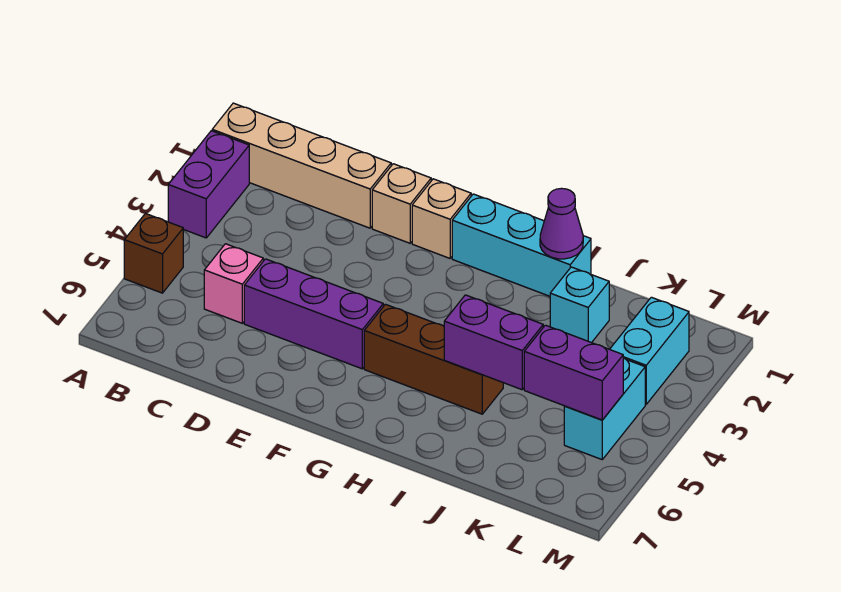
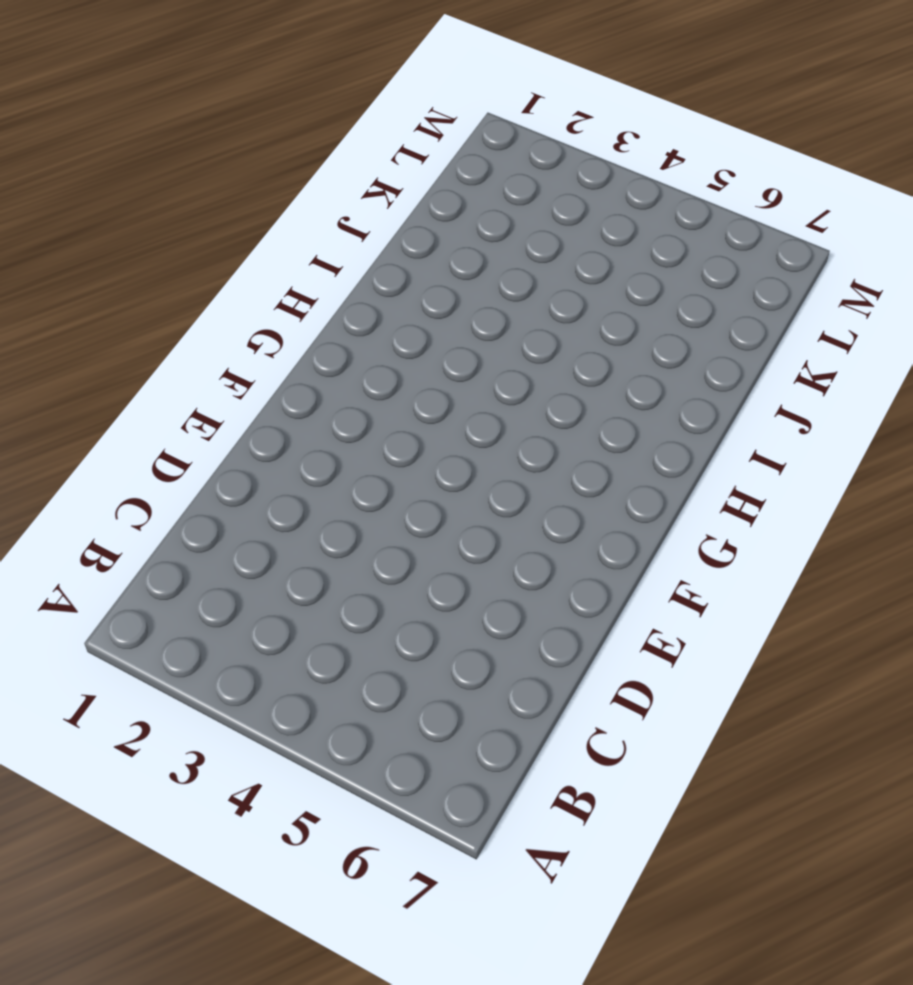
none -> tan brick A1:D1 level 1
none -> purple brick A2:A3 level 1
none -> brown brick A5 level 1

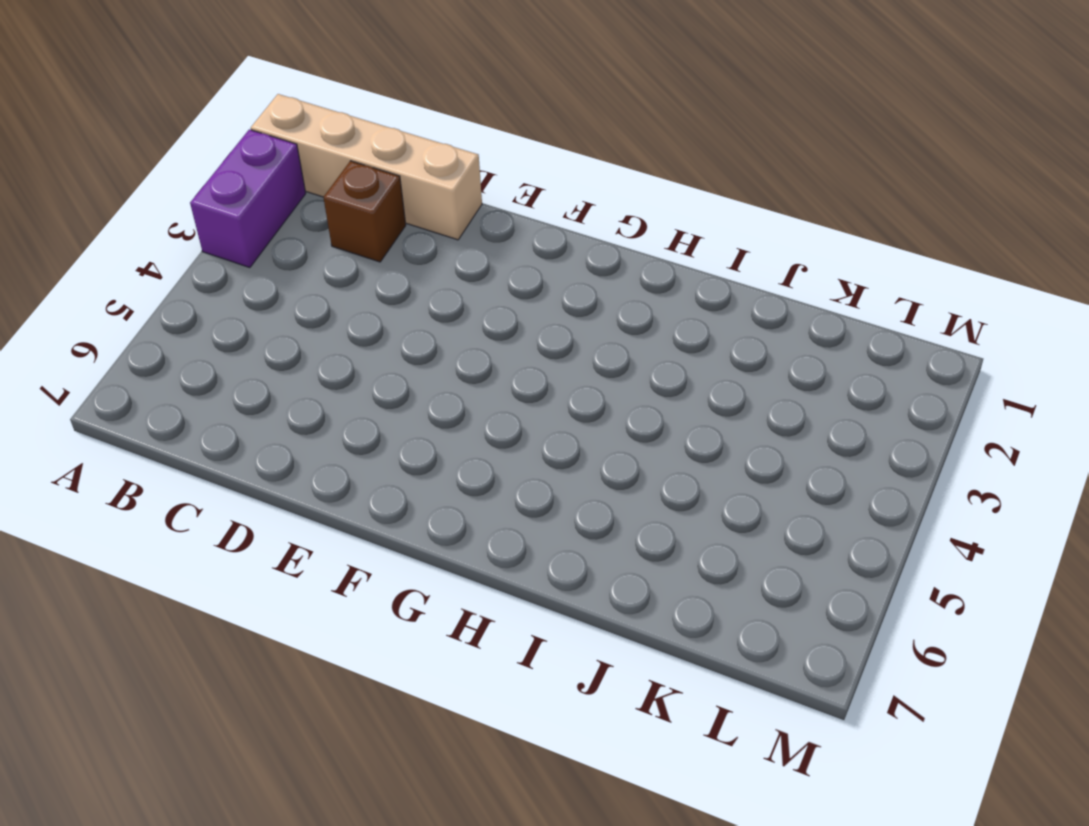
brown brick C2 level 1 -> brown brick A5 level 1
none -> pink brick C5 level 1
none -> purple brick D5:F5 level 1
none -> tan brick E1 level 1

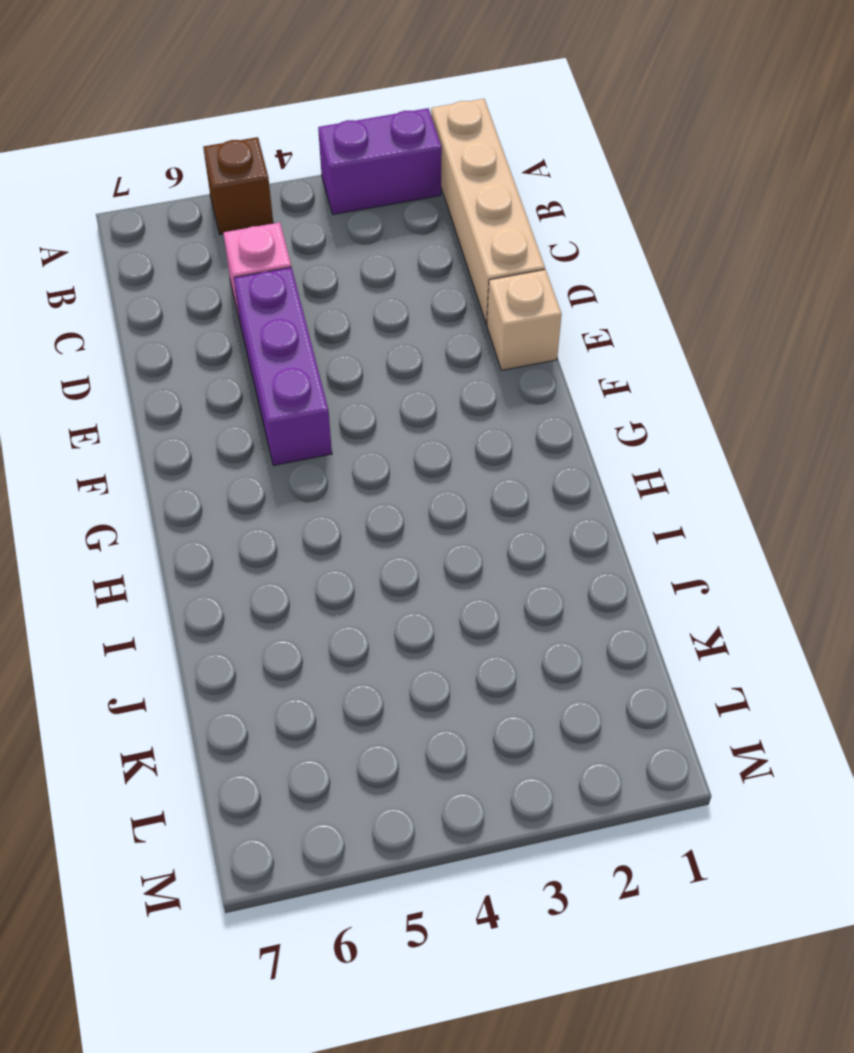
none -> tan brick F1 level 1
none -> cyan brick G1:I1 level 1
none -> brown brick G5:I5 level 1

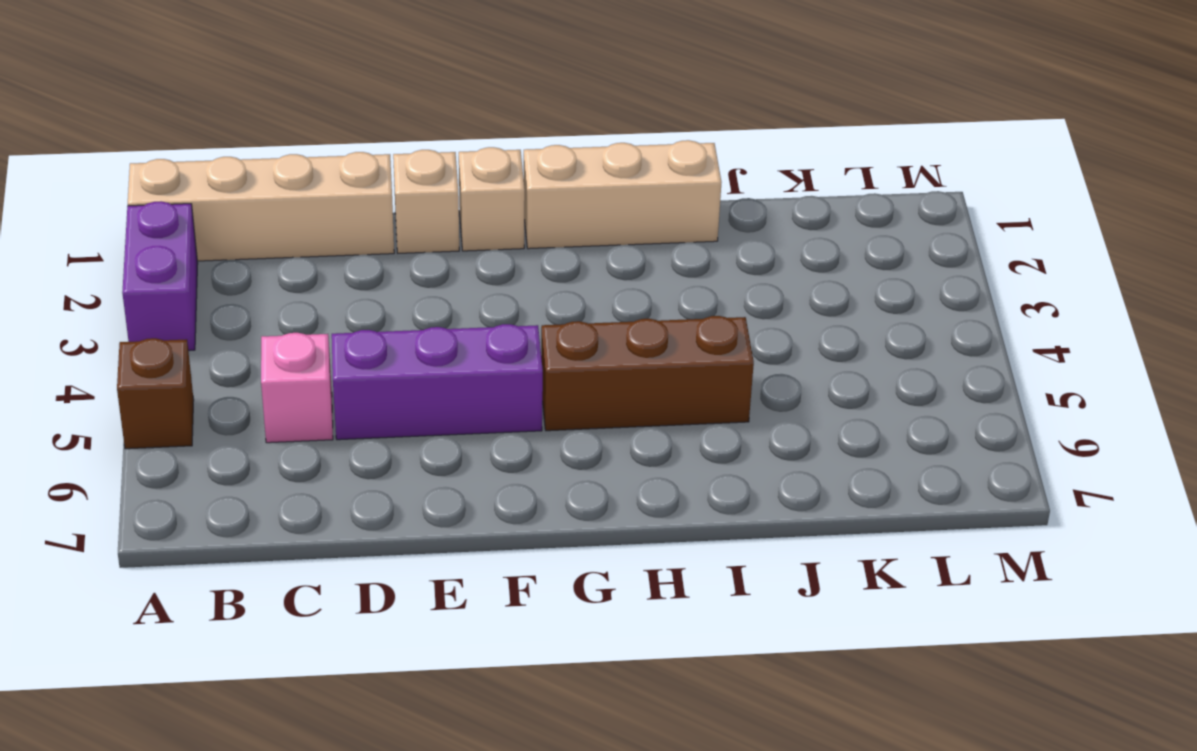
tan brick G1:I1 level 1 -> cyan brick G1:I1 level 1
none -> cyan brick J2 level 1
none -> cyan brick L2:L3 level 1
none -> cyan brick L4:L5 level 1

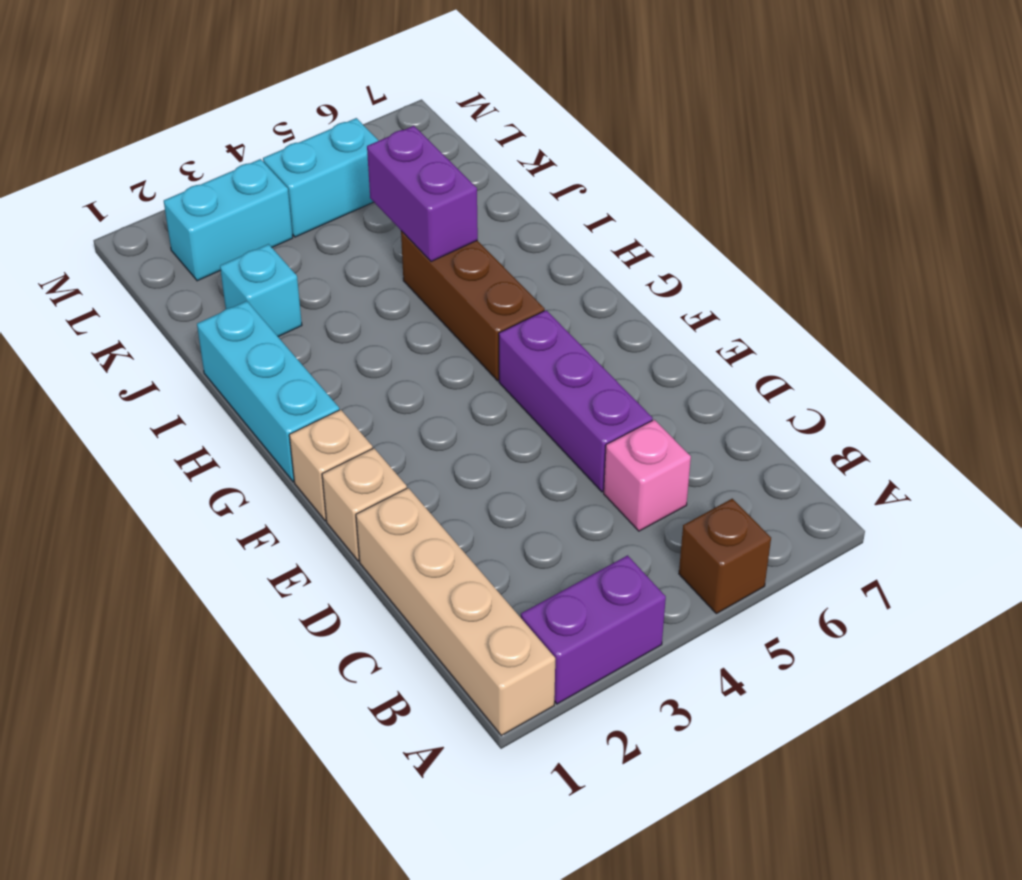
none -> purple cone I1 level 2
none -> purple brick K5:L5 level 2

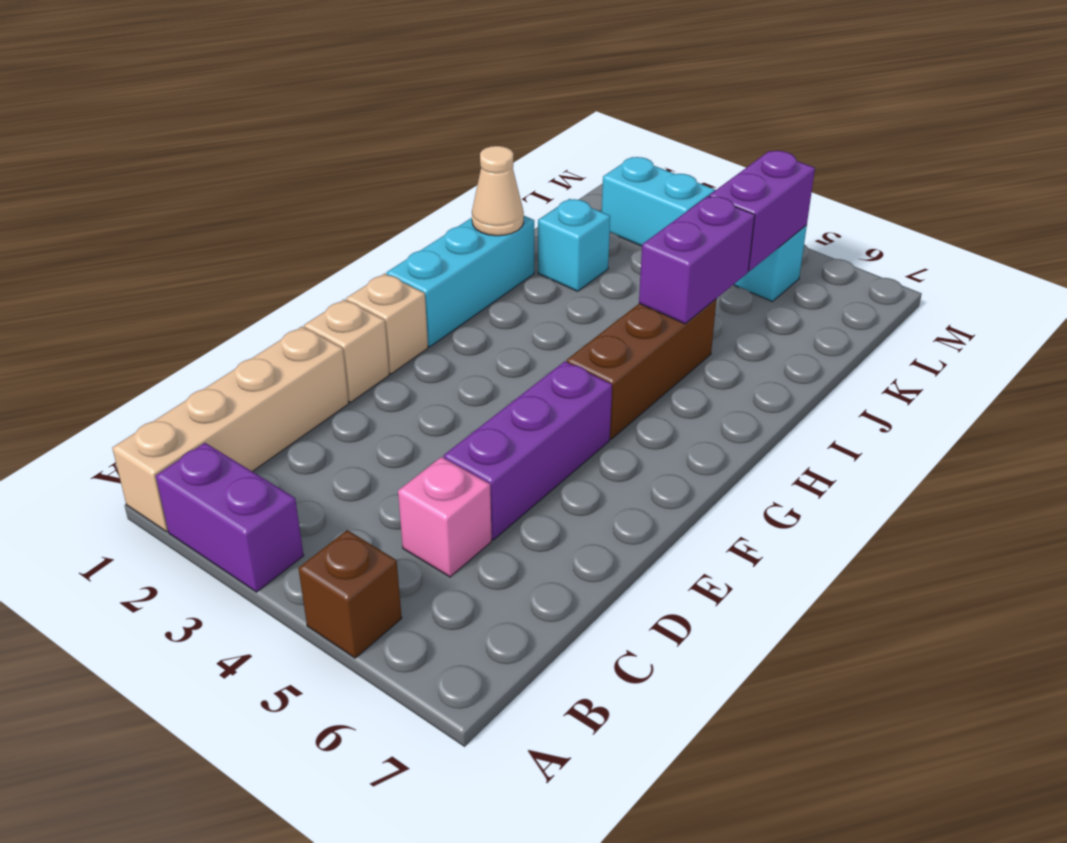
tan cone I1 level 2 -> purple cone I1 level 2

